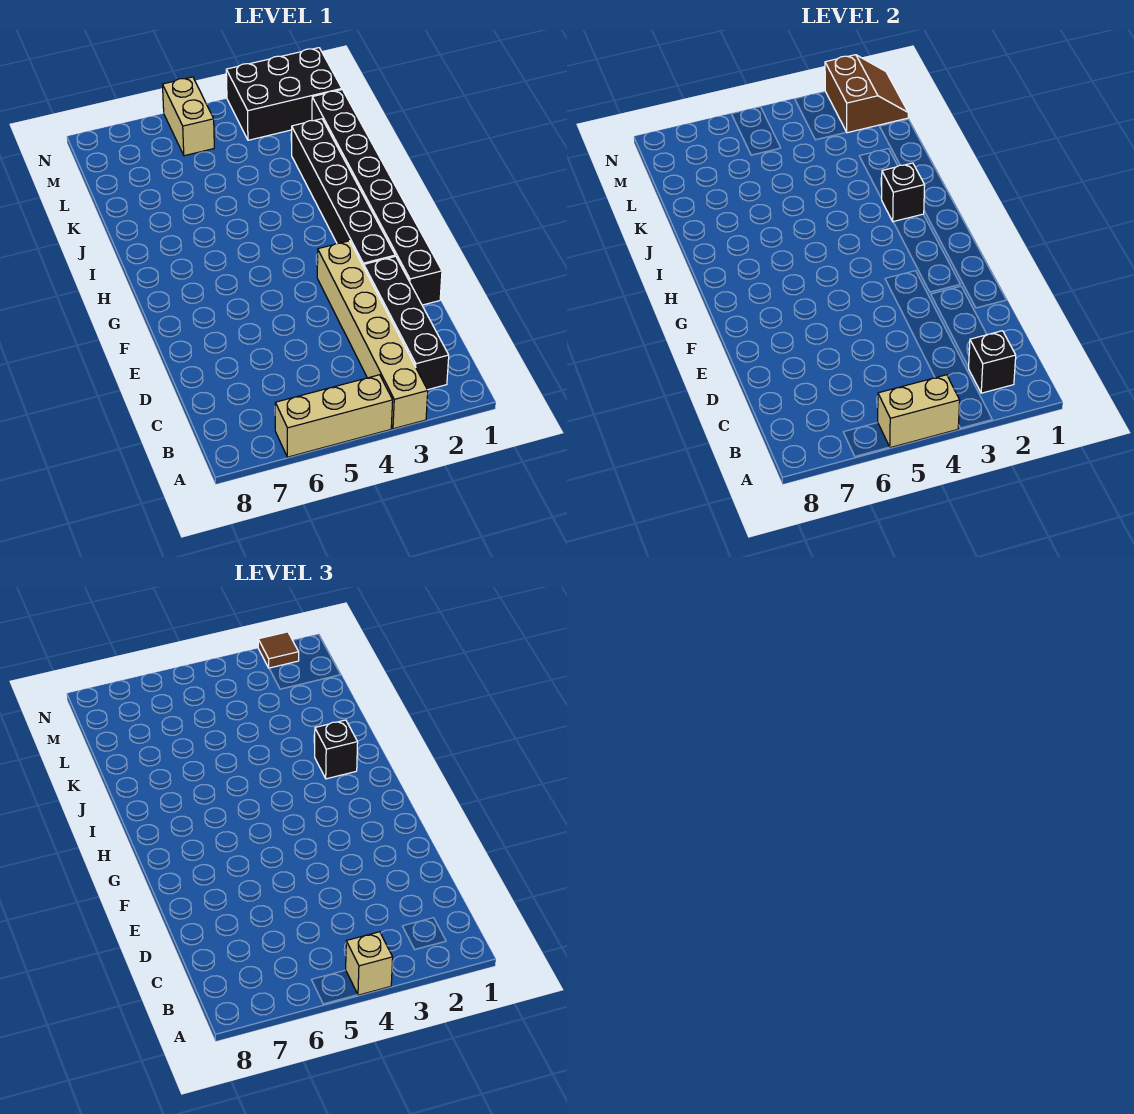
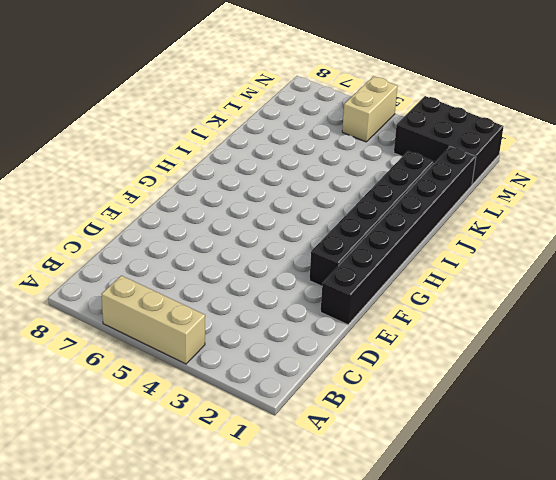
none -> tan brick A3:F3 level 1
none -> black brick B2:E2 level 1
none -> tan brick A4:A5 level 2

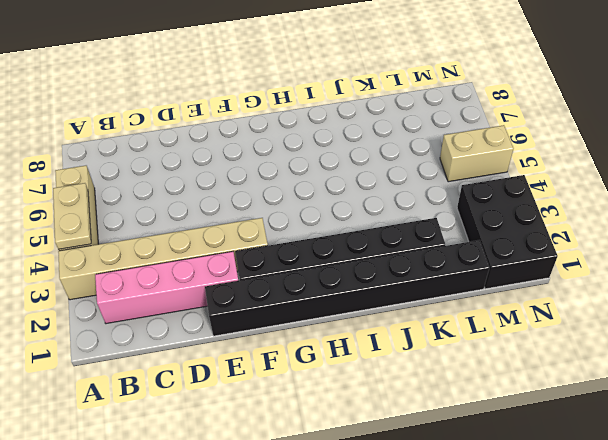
tan plate A4:A5 level 2 -> tan brick A4:A5 level 2
pink brick B2:E2 level 1 -> black brick B2:E2 level 1
none -> black brick B2 level 2
none -> black brick I2 level 2
none -> brown slope M1:N2 level 2 top 2

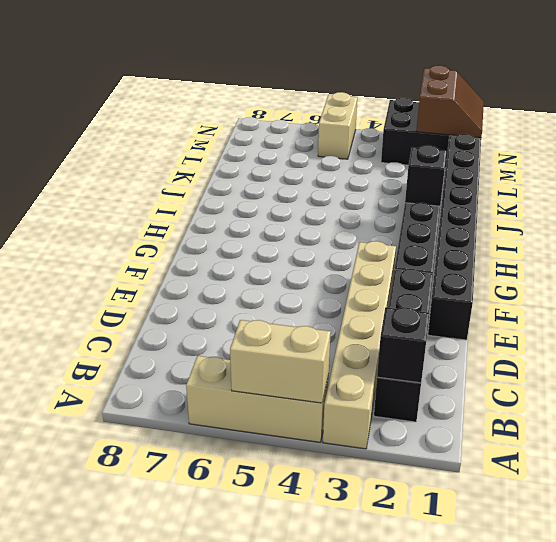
none -> tan brick A4 level 3
none -> black brick I2 level 3
none -> brown tile N2 level 3

